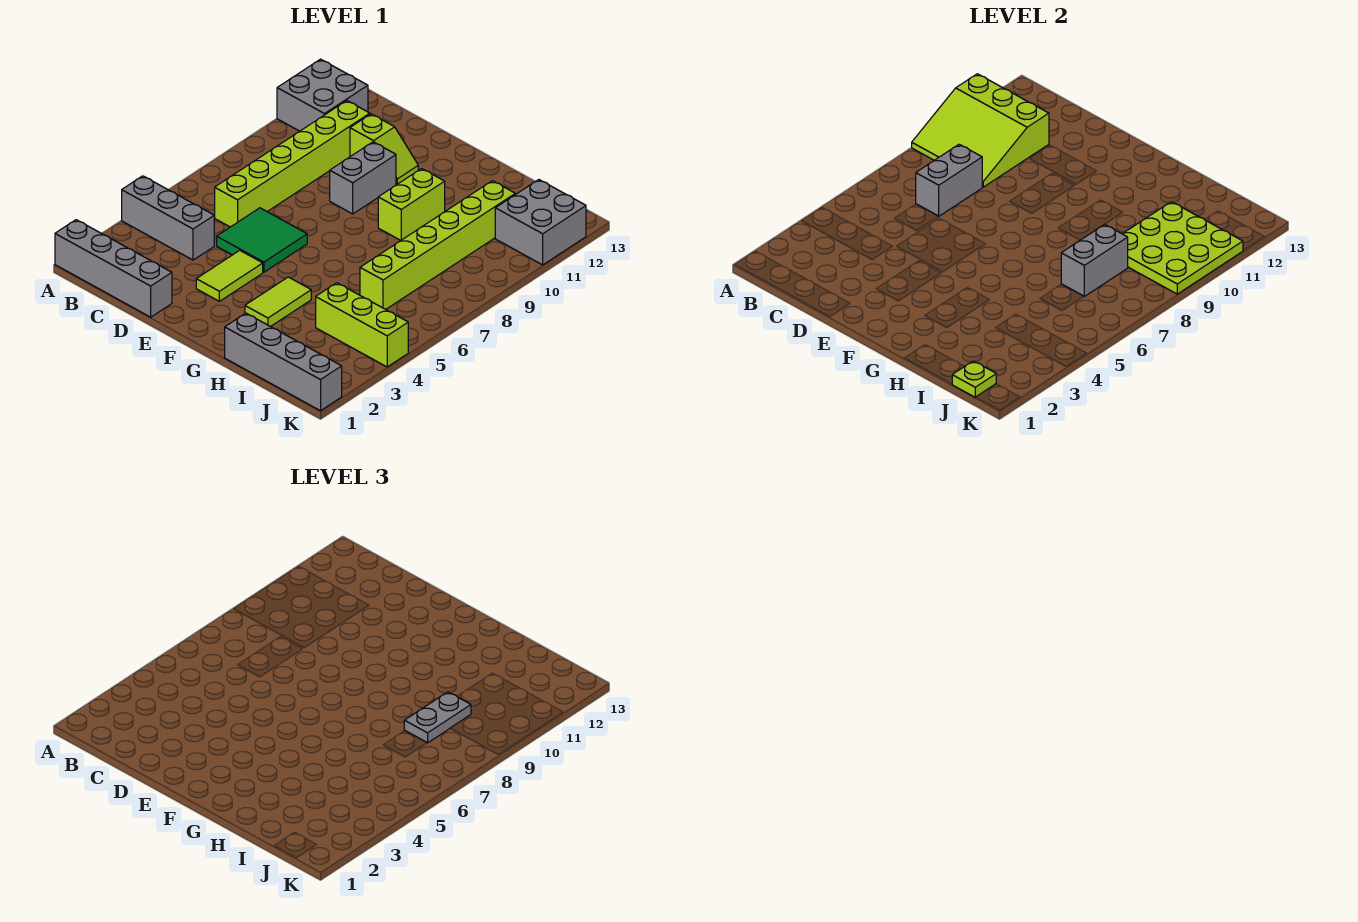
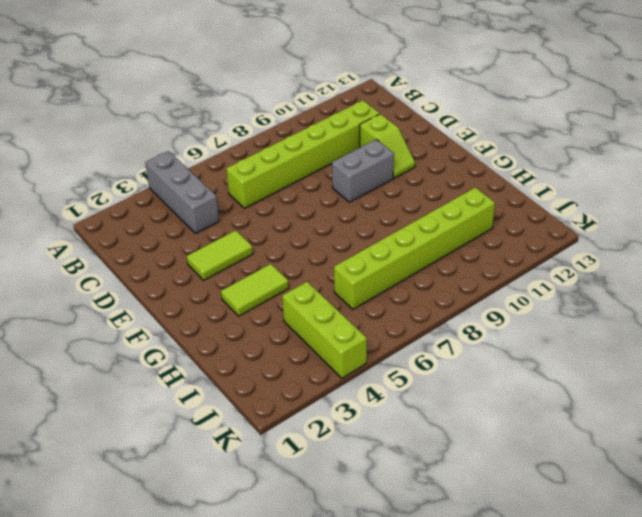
none -> grey brick A1:D1 level 1
none -> grey brick A11:B12 level 1
none -> green tile D5:E6 level 1

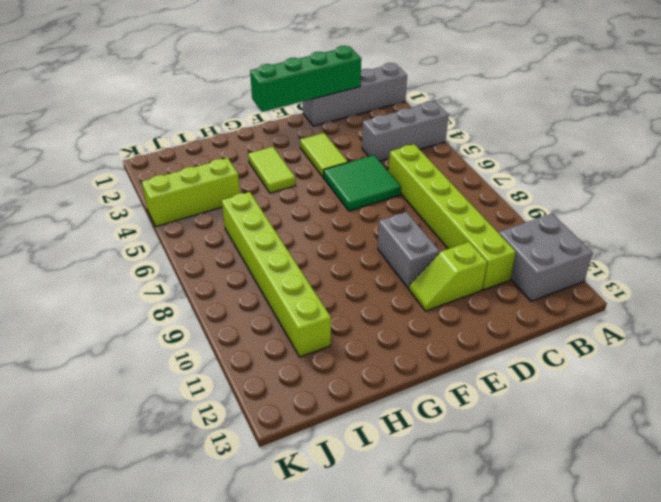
green brick C1:F1 level 2 -> none
none -> lime brick G9:G10 level 1
none -> grey brick H1:K1 level 1
none -> grey brick J11:K12 level 1

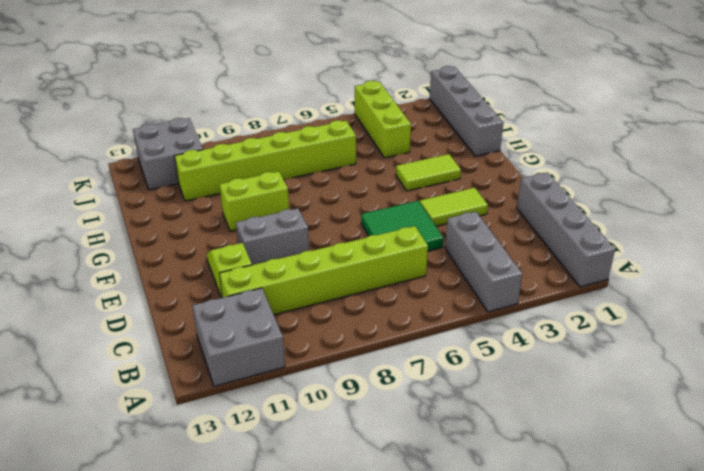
none -> lime slope A9:C11 level 2 top 11
none -> grey brick C7:C8 level 2
none -> grey brick I7:I8 level 2

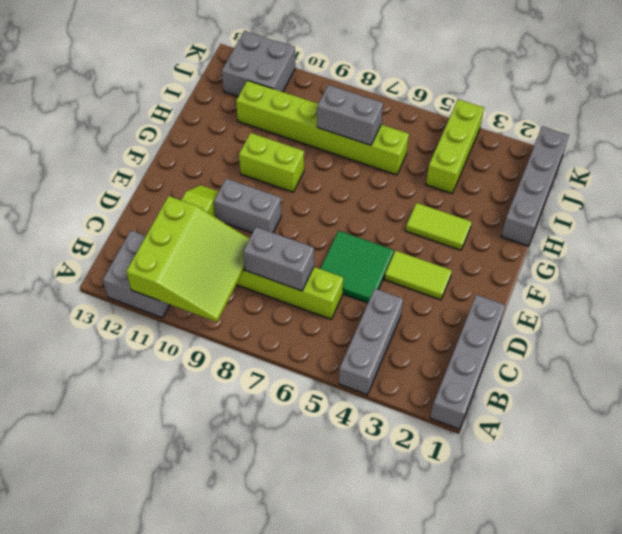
none -> lime plate I9:K11 level 2
none -> lime plate J1 level 2
none -> grey plate I8:I9 level 3

